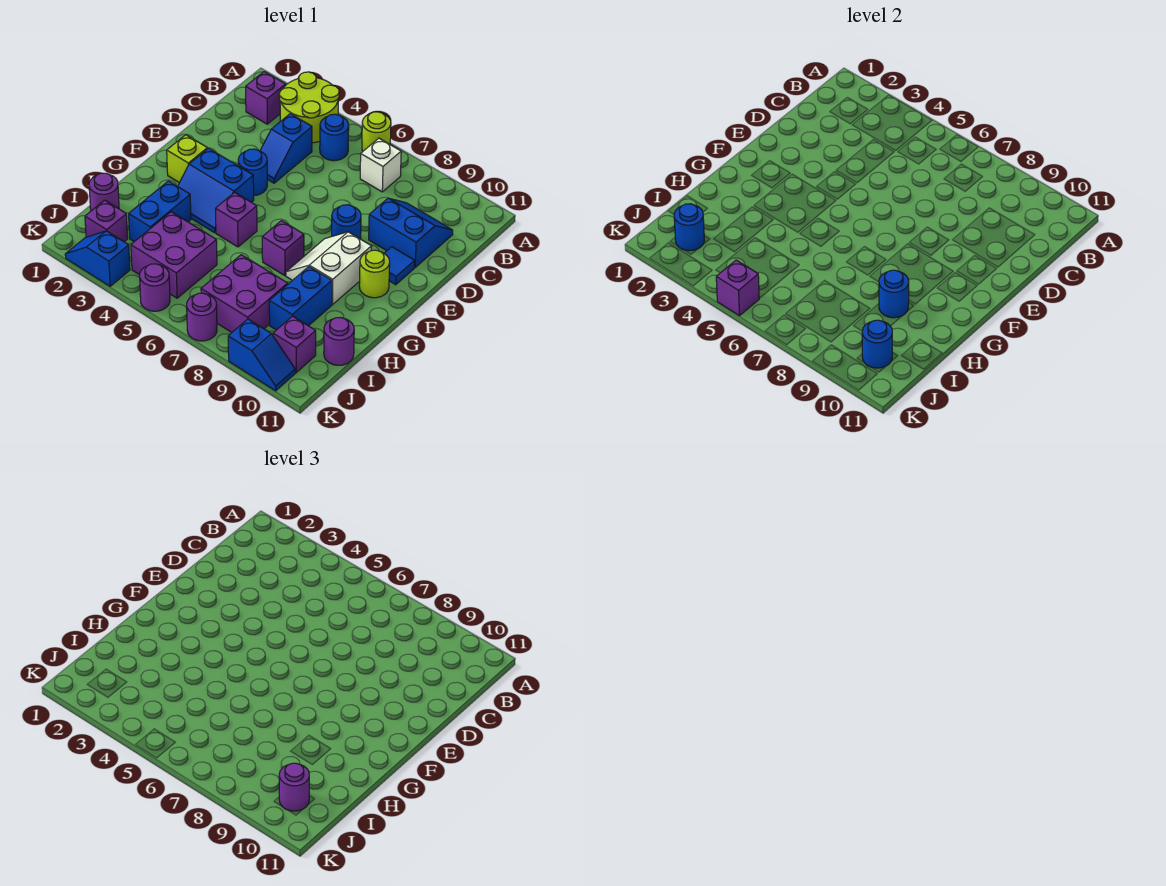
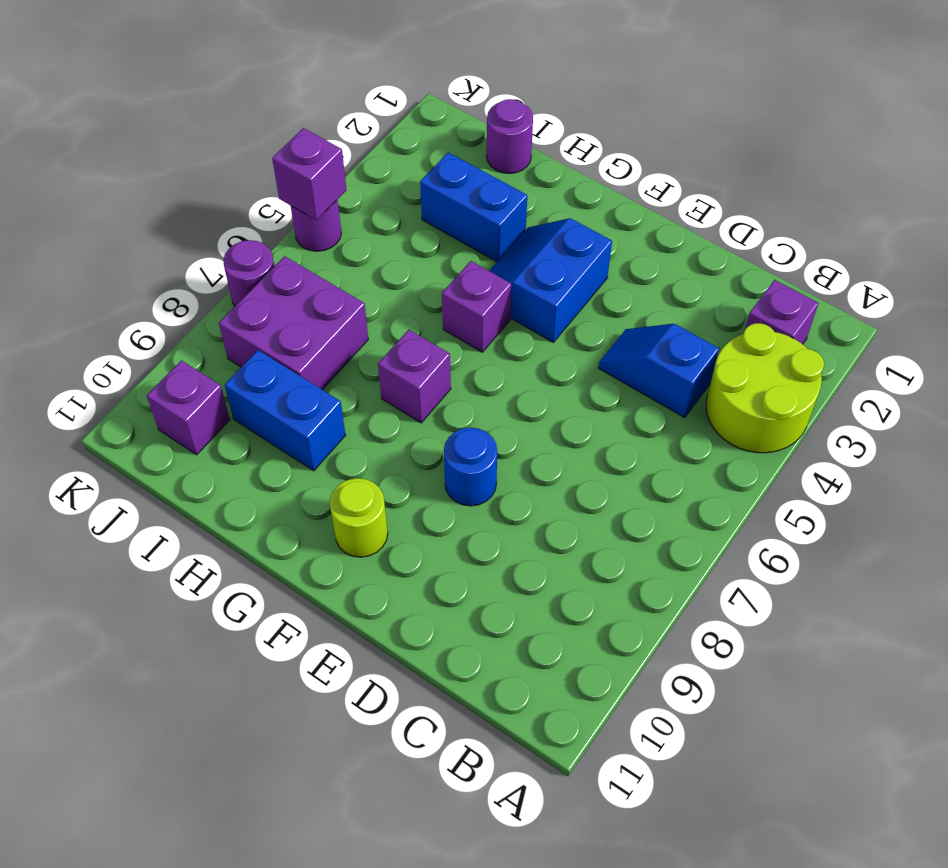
none -> lime round brick A6 level 1
none -> blue round brick B5 level 1
none -> white brick B7 level 1
none -> blue slope C9:D10 level 1 top D

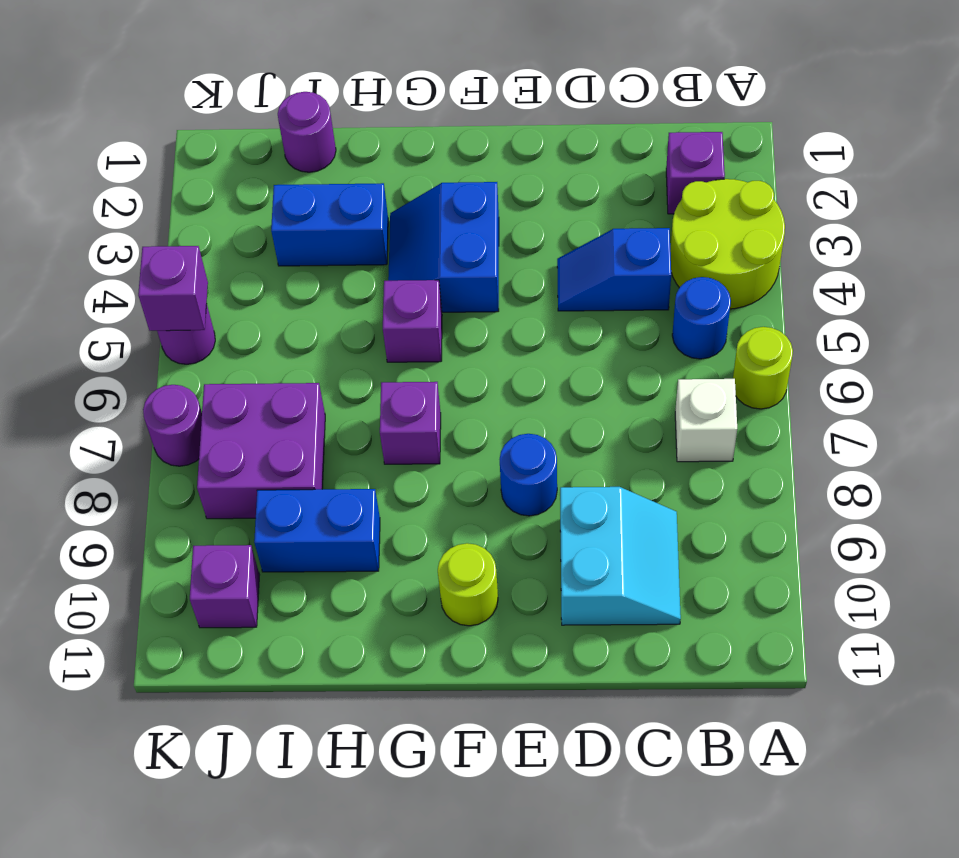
cyan slope C9:D10 level 1 top D -> blue slope C9:D10 level 1 top D
none -> blue round brick E4 level 1
none -> blue tile E10 level 1
none -> lime brick F2 level 1
none -> white slope F8:G9 level 1 top 9

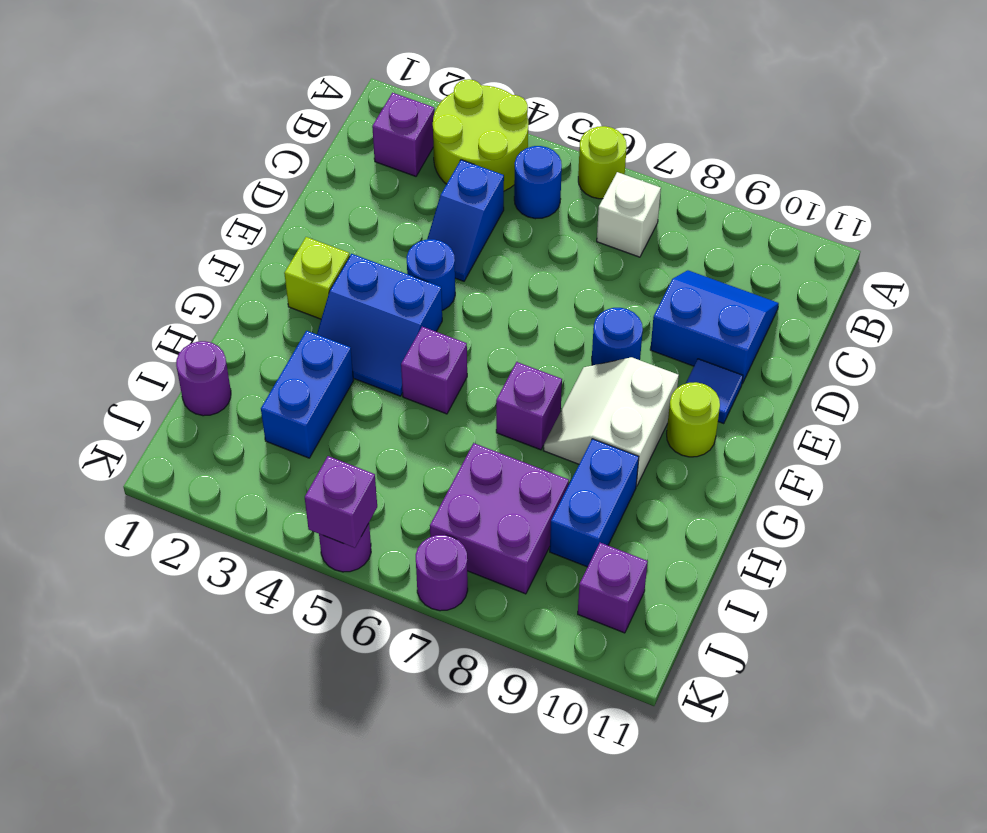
none -> purple brick I4:J5 level 1
none -> purple round brick I11 level 1
none -> purple brick J2 level 1
none -> blue slope K2:K3 level 1 top 3

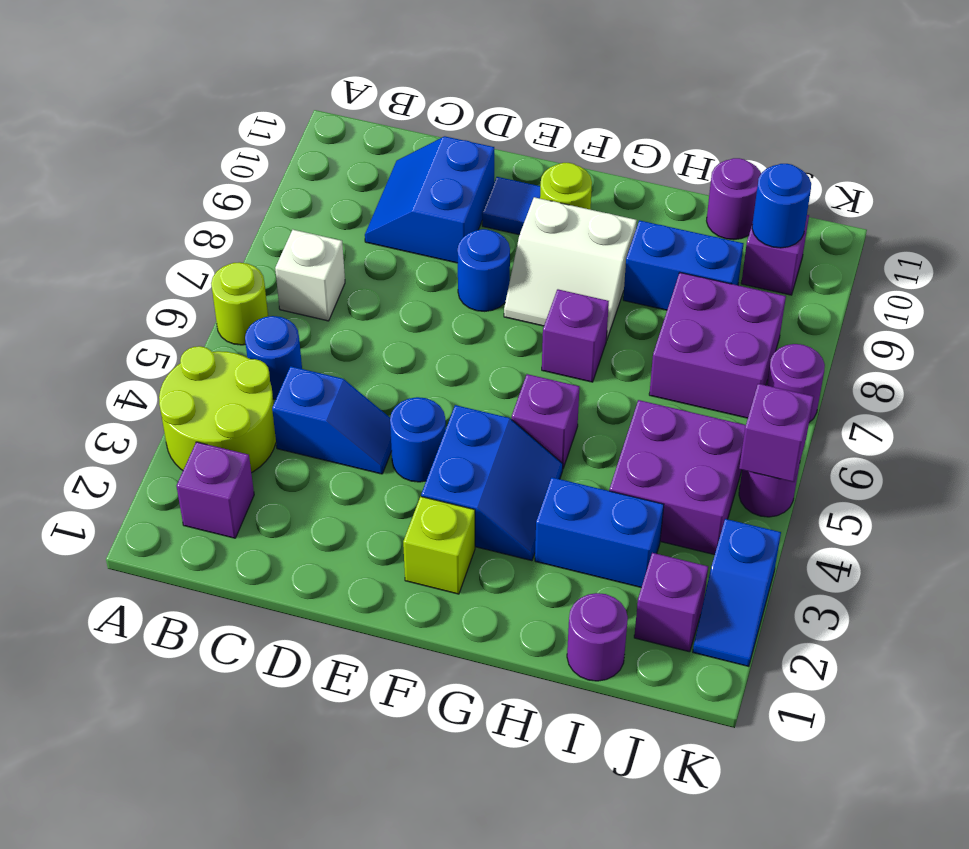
none -> blue slope K9:K10 level 1 top 9
none -> blue round brick H9 level 2
none -> blue round brick J2 level 2
none -> purple round brick J10 level 3

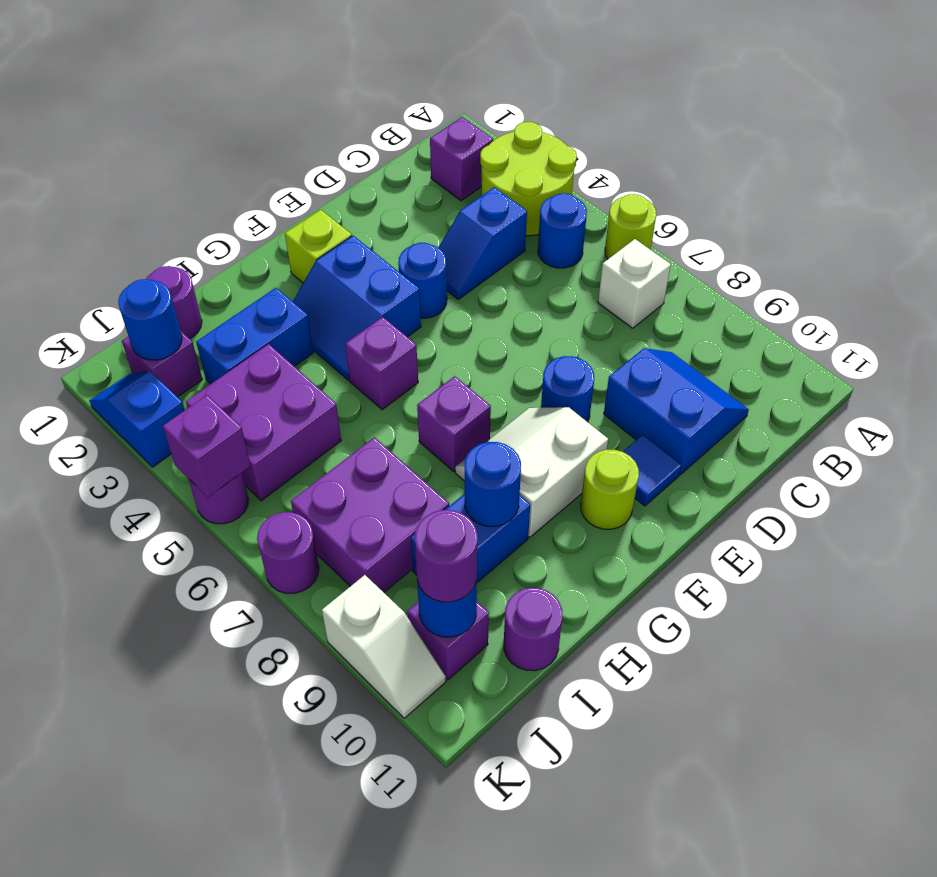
white slope K9:K10 level 1 top 9 -> blue slope K9:K10 level 1 top 9

